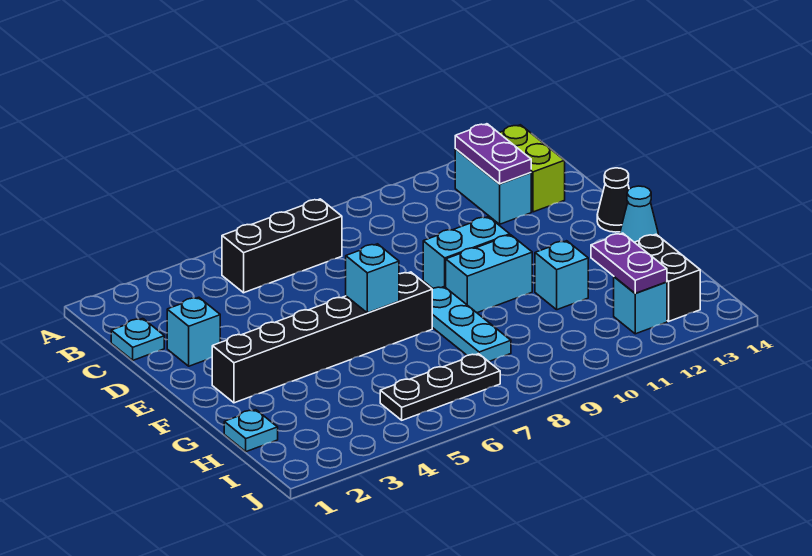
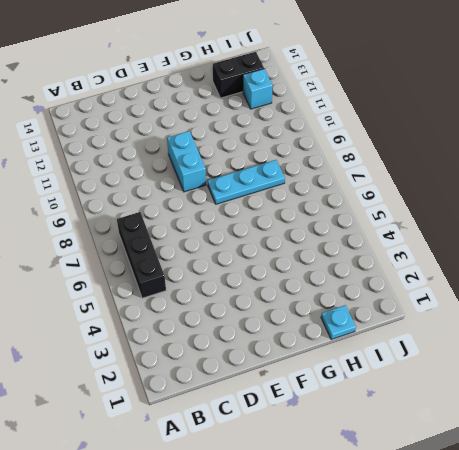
none -> cyan brick B12:C12 level 1
none -> lime brick B13:C13 level 1
none -> cyan plate C1 level 1

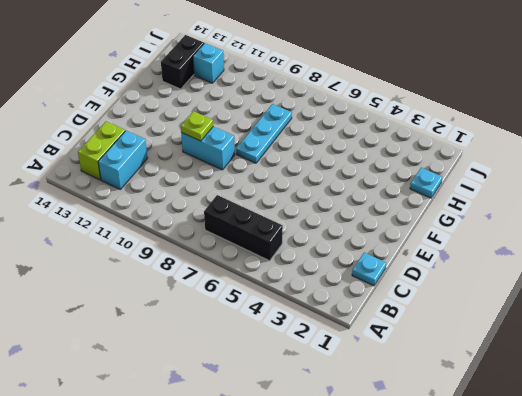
lime plate E10 level 2 -> none
none -> cyan brick D2 level 1
none -> black cone E14 level 1
none -> black brick F2:F7 level 1

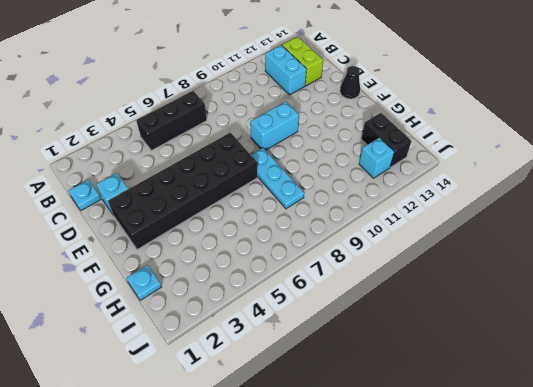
black brick E2:F7 level 1 -> black brick F2:F7 level 1
none -> cyan brick F9:F10 level 1
none -> cyan cone F14 level 1
none -> cyan brick G11 level 1

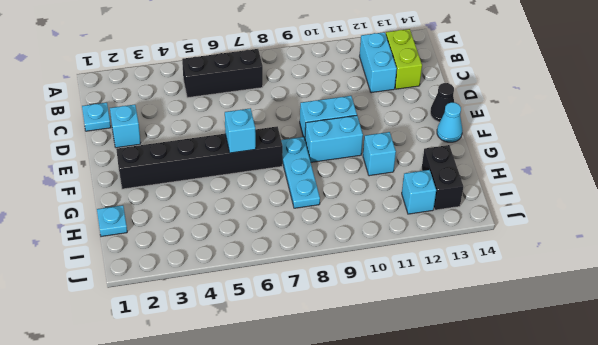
none -> black plate I5:I7 level 1
none -> purple plate B12:C12 level 2
none -> purple plate H12:I12 level 2

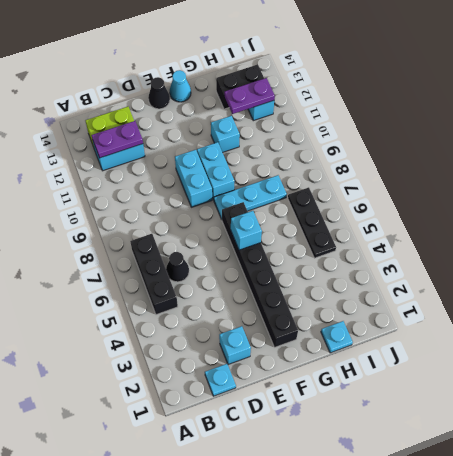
black cone C6 level 1 -> none

